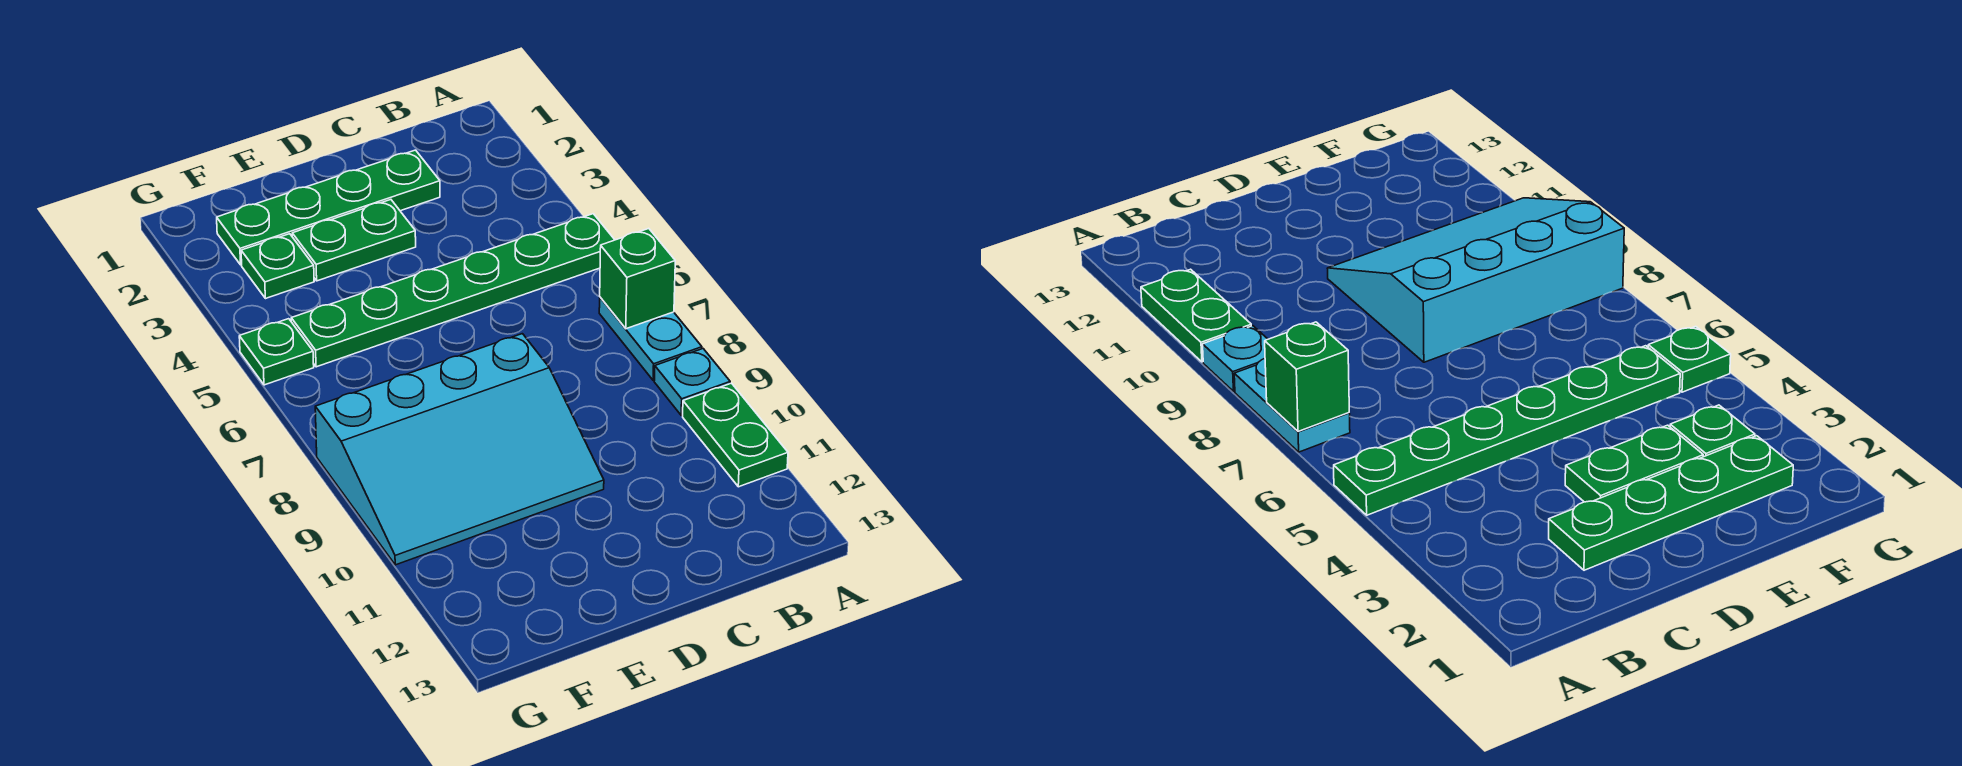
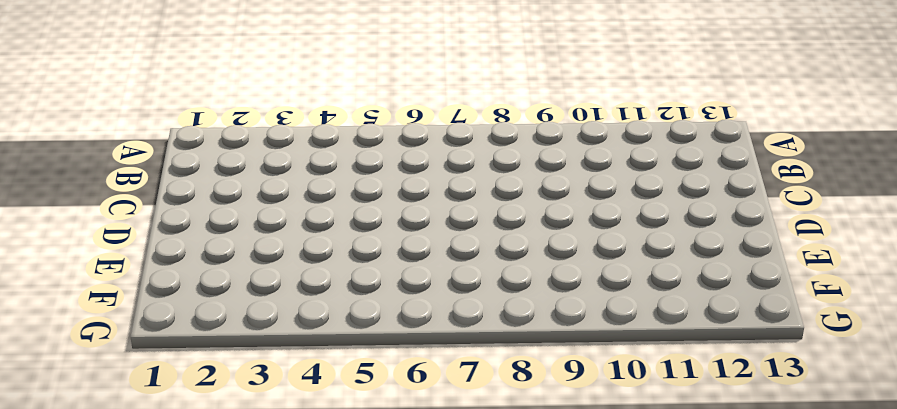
none -> green plate A5:F5 level 1
none -> cyan plate A7:A8 level 1

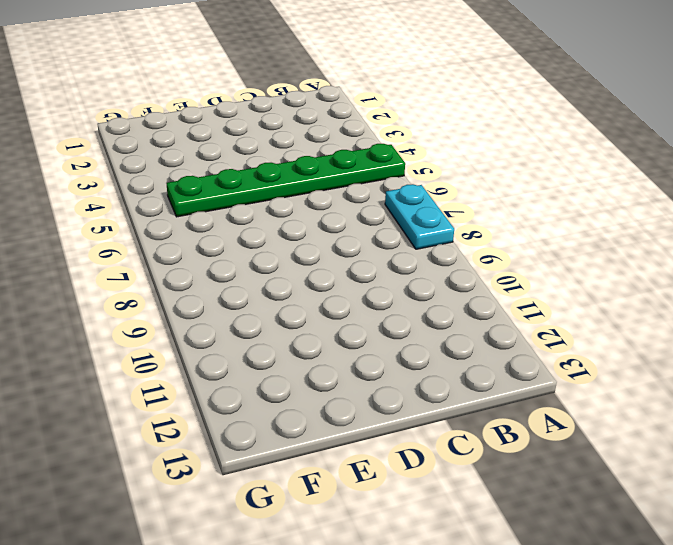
none -> cyan plate A9 level 1
none -> green plate A10:A11 level 1

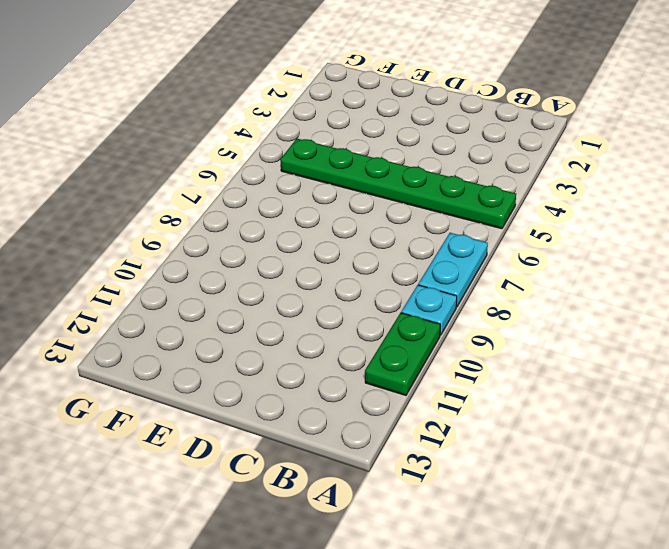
none -> green plate C2:F2 level 1
none -> green plate D3:E3 level 1

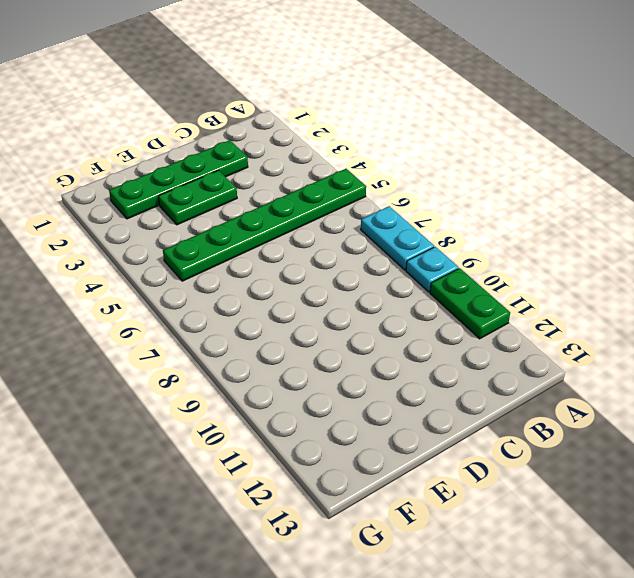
none -> cyan slope D8:G10 level 1 top 8
none -> green plate F3 level 1

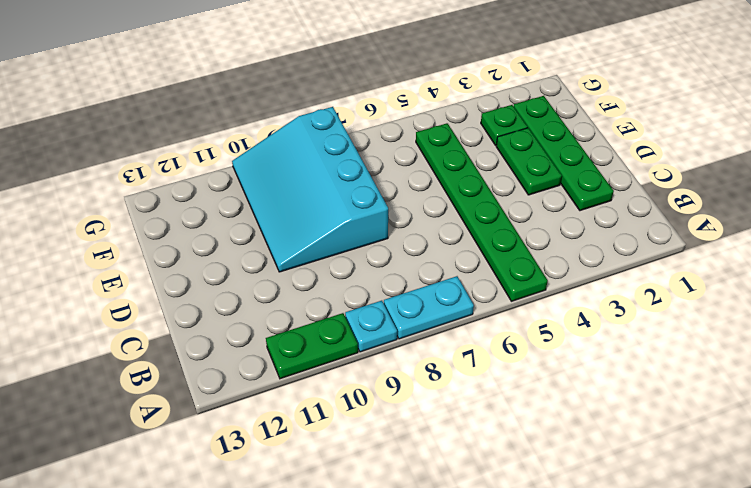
none -> green plate G5 level 1
none -> green brick A7 level 2

